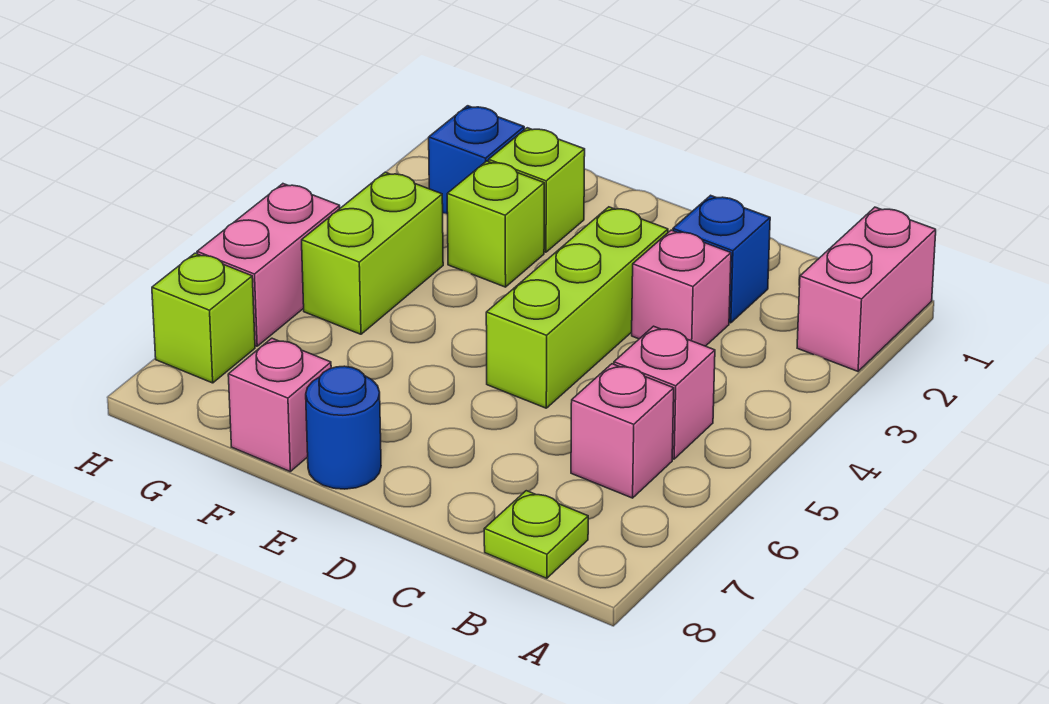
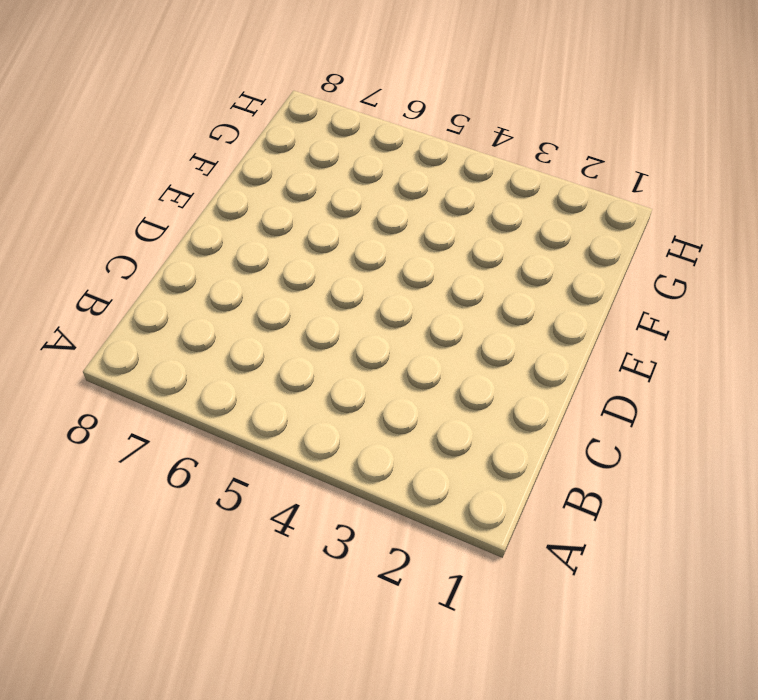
none -> pink brick A1:A2 level 1
none -> pink brick B5 level 1
none -> pink brick B6 level 1

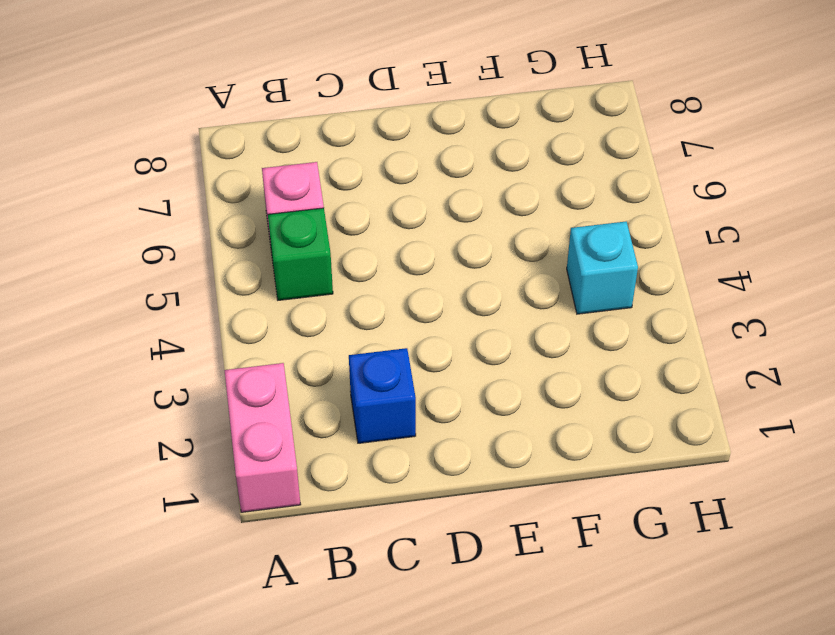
green brick B5 level 1 -> pink brick B5 level 1
cyan brick G4 level 1 -> lime brick G4:G5 level 1
none -> lime plate B8 level 1
none -> pink brick C3 level 1
none -> lime brick D3:D5 level 1

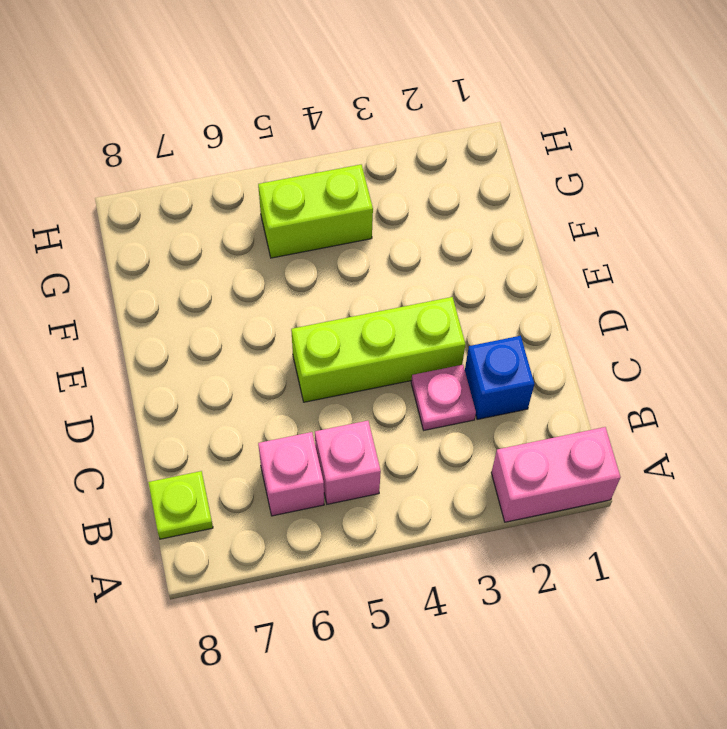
pink plate C3 level 1 -> pink brick C3 level 1
none -> blue round brick E8 level 1
none -> lime brick F2 level 1
none -> lime brick F3 level 1

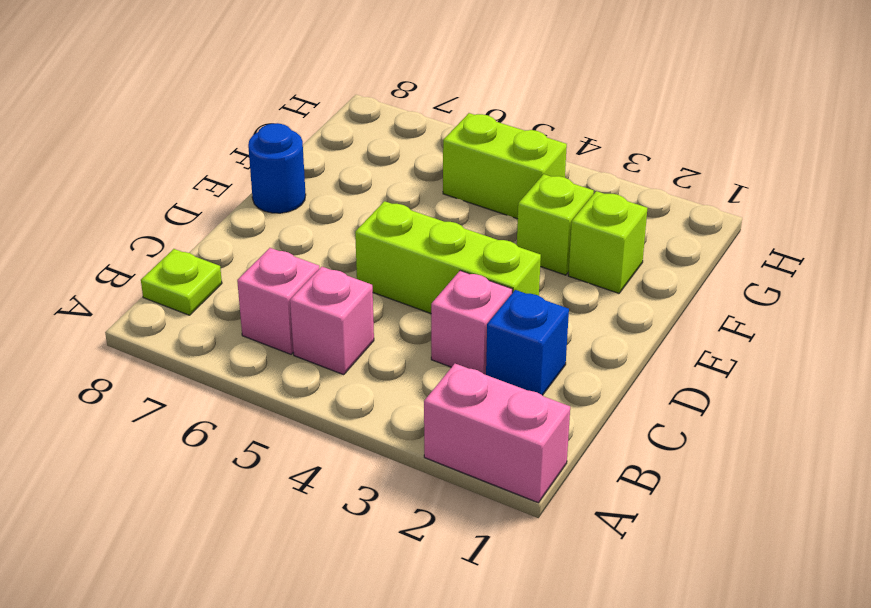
none -> pink brick F8 level 1
none -> blue brick G2 level 1
none -> pink brick H5:H6 level 1

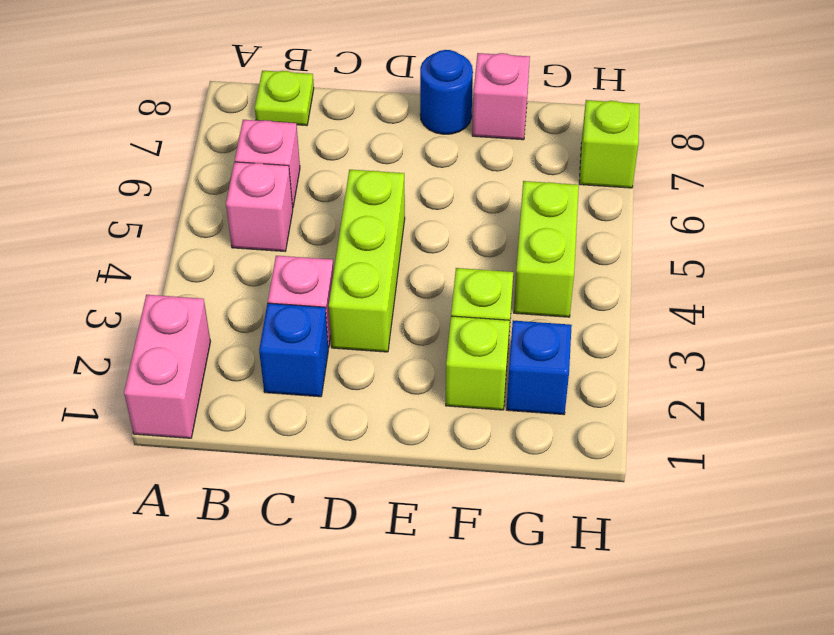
none -> pink brick H5:H6 level 1

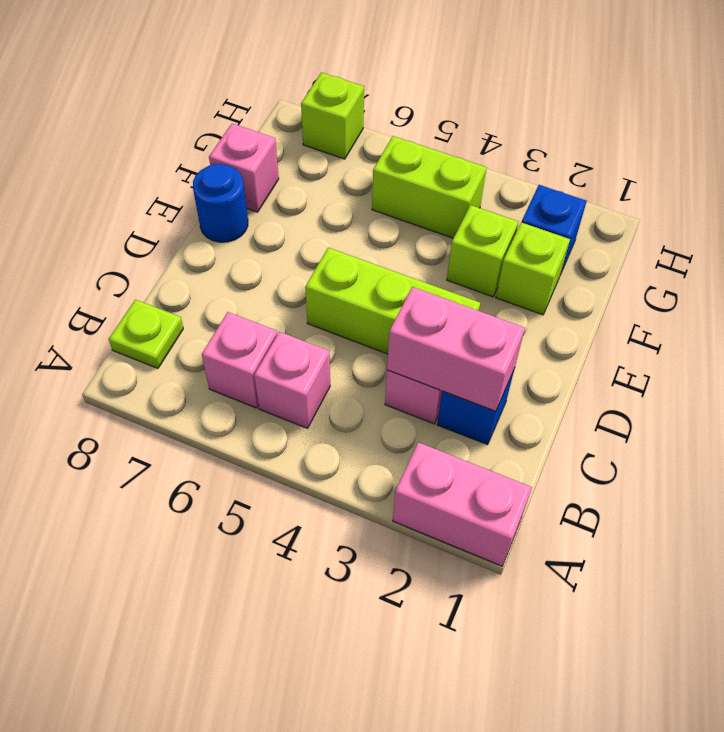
pink brick C2:C3 level 2 -> pink brick H5:H6 level 1

